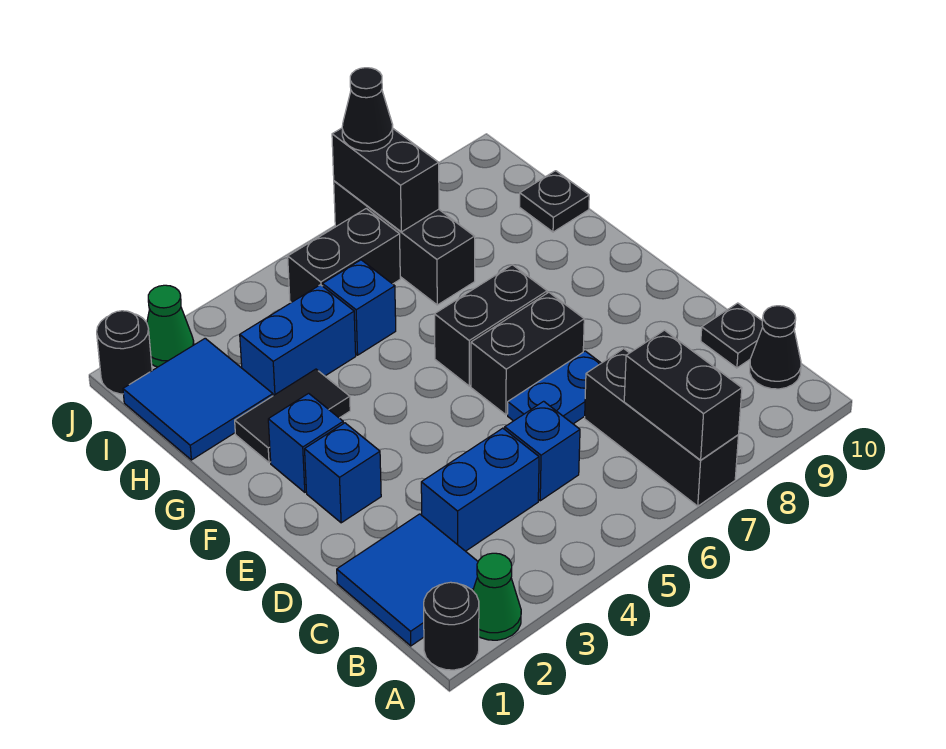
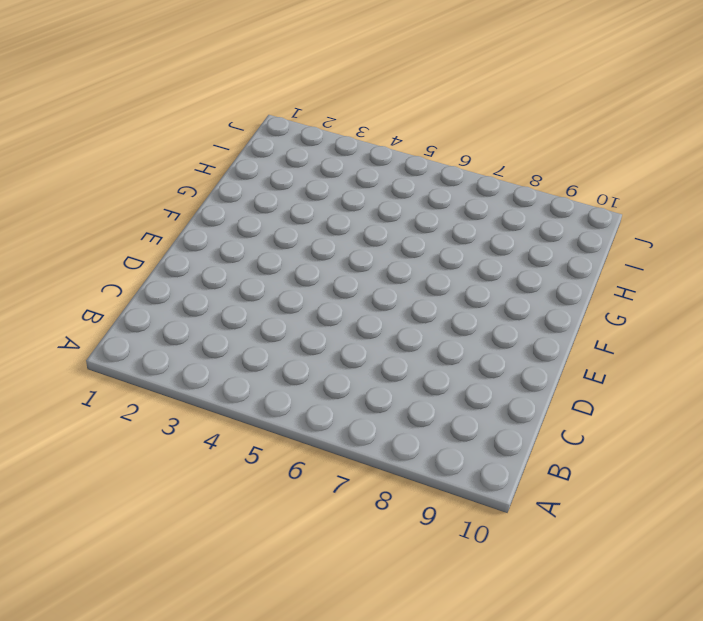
none -> black round brick A1 level 1
none -> green cone A2 level 1
none -> black brick A7:C7 level 1

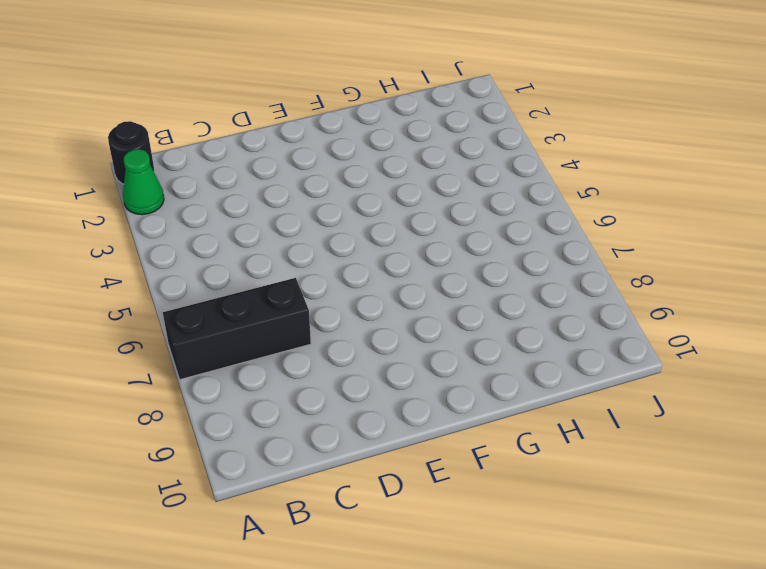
none -> blue tile B1:C2 level 1
none -> black cone B10 level 1
none -> blue brick C3:C4 level 1

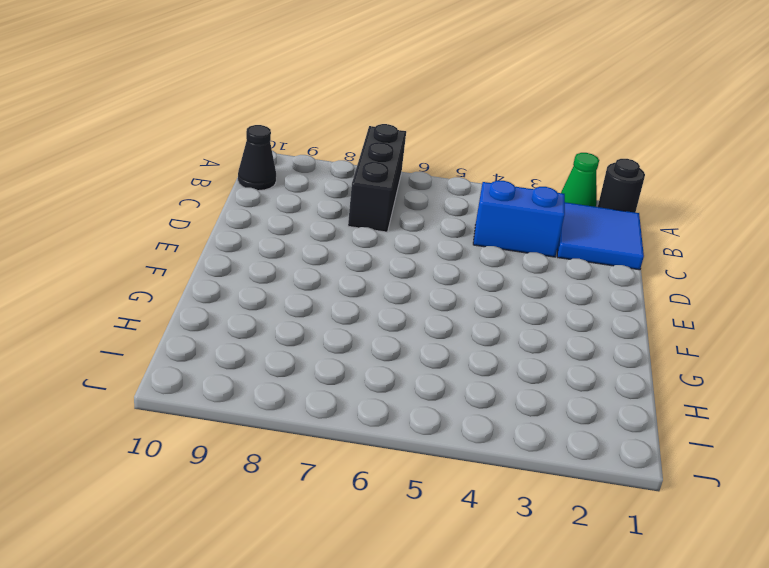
none -> blue brick C5 level 1
none -> black plate C10 level 1
none -> blue plate D6:D7 level 1

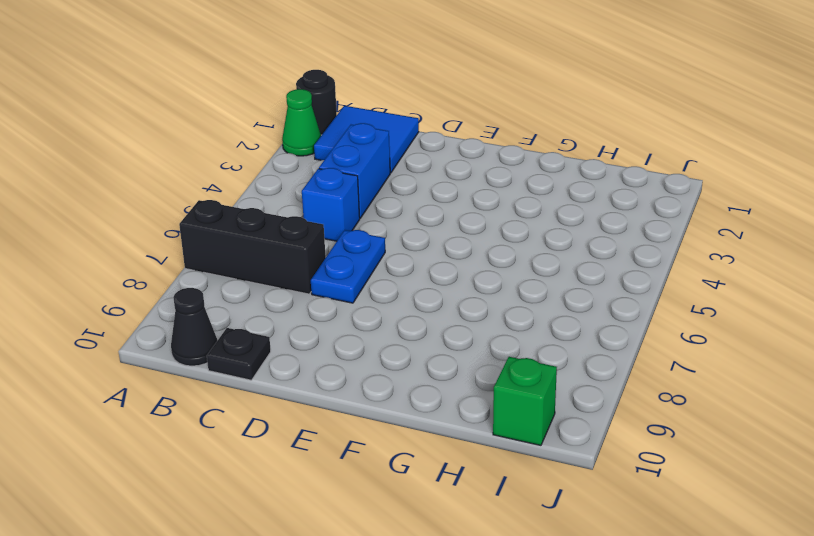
green brick I10 level 1 -> none
none -> blue brick E2 level 1
none -> black brick E6:E7 level 1
none -> blue brick F2 level 1

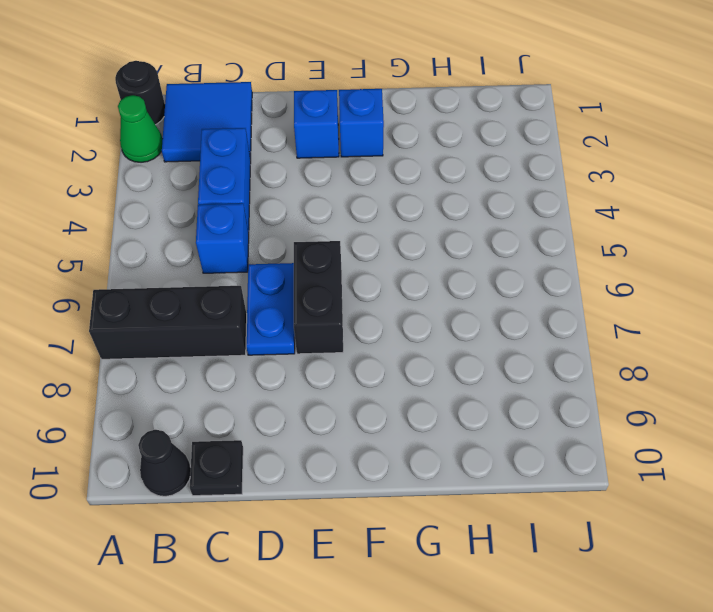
none -> black brick F6:F7 level 1
none -> black tile G2:G3 level 1
none -> blue tile H1:I2 level 1

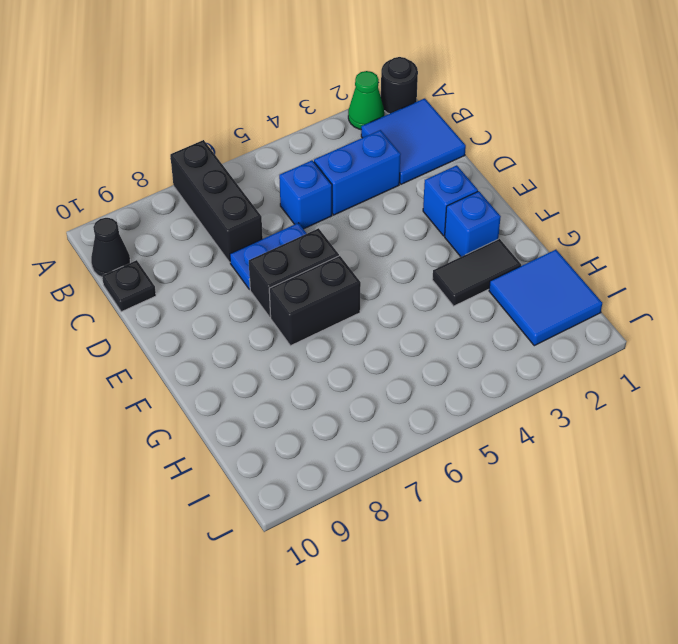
none -> blue brick H3:H4 level 1
none -> blue brick H5 level 1
none -> black brick H7:J7 level 1

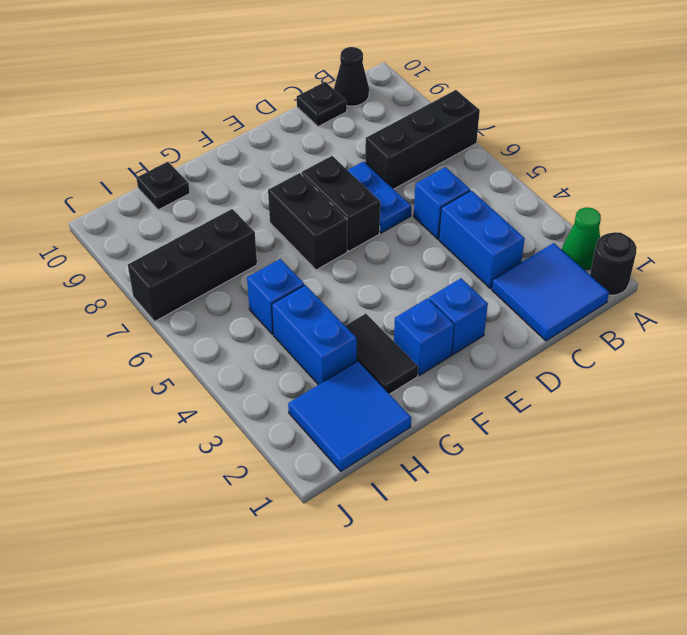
none -> black brick I5:I6 level 1
none -> black round brick J1 level 1
none -> green cone J2 level 1

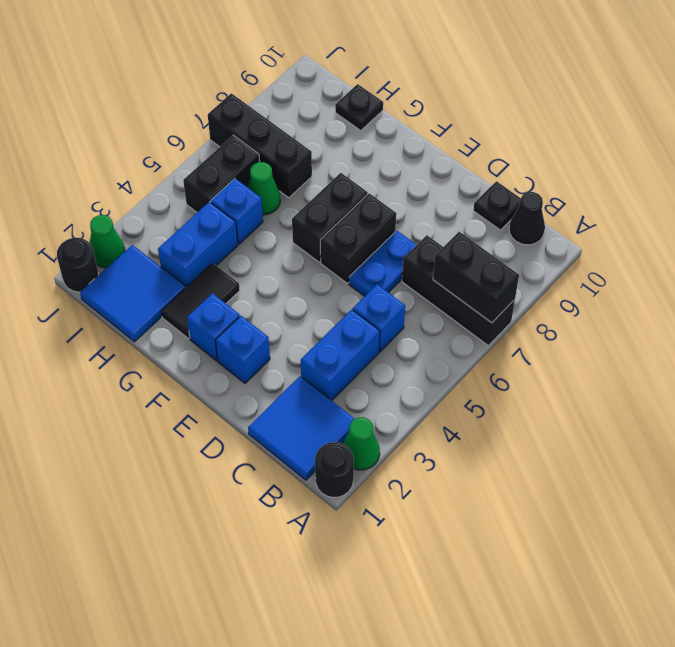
green cone H6 level 1 -> none
none -> black brick I7:J7 level 2
none -> black cone J7 level 3

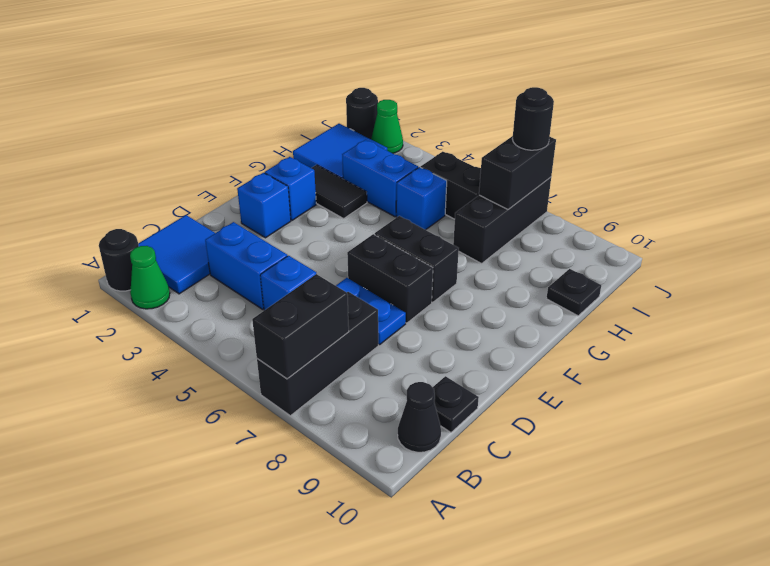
black round brick J7 level 3 -> black cone J7 level 3

